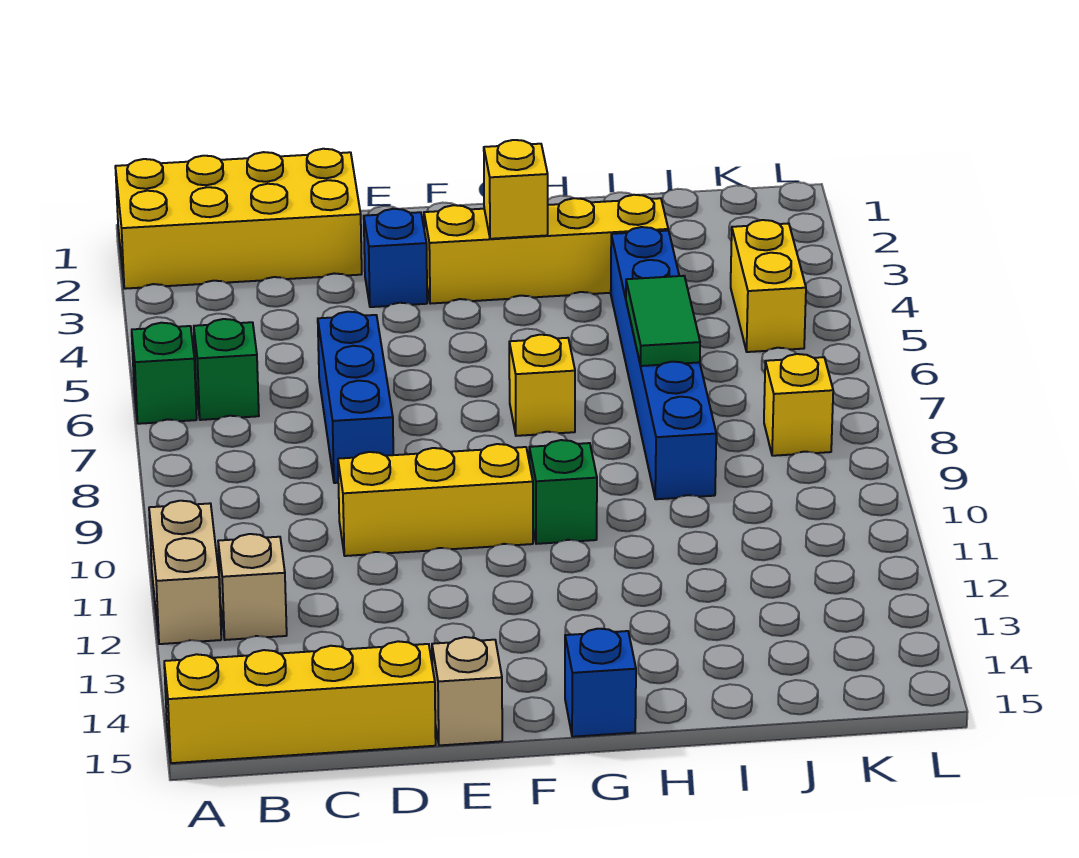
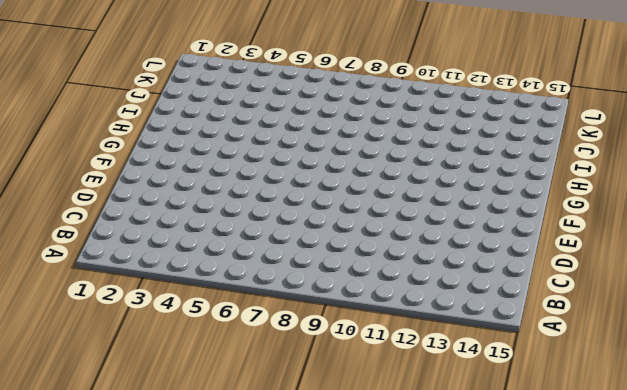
none -> yellow brick A1:D2 level 1
none -> green brick A6 level 1
none -> tan brick A11:A12 level 1

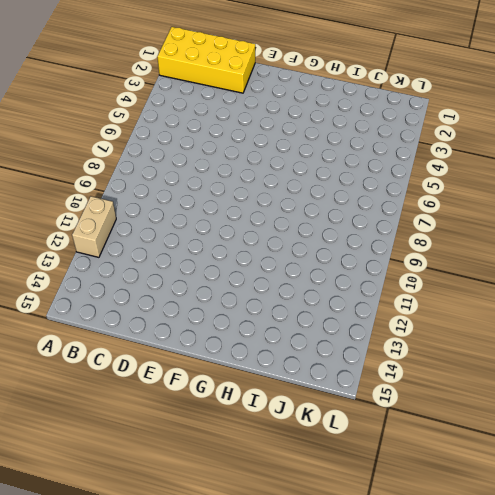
none -> green brick A6 level 1
none -> yellow brick A15:D15 level 1
none -> green brick B6 level 1

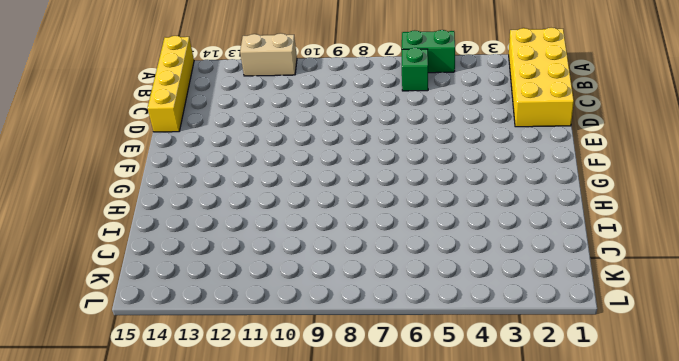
green brick A5:A6 level 1 -> green brick A6 level 1
none -> tan brick B12 level 1
none -> blue brick D6:D8 level 1
none -> yellow brick D10:F10 level 1

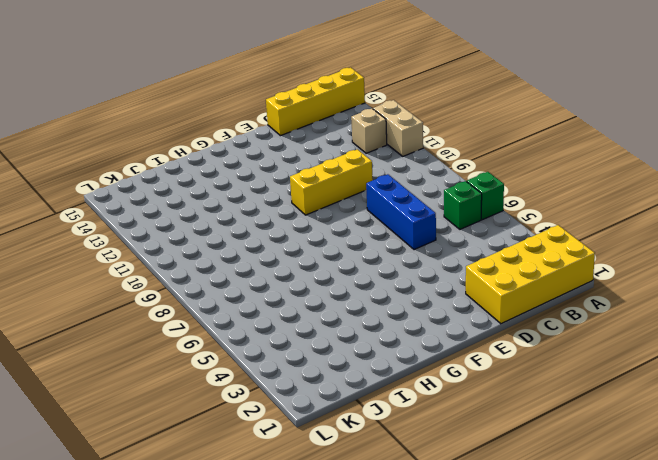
none -> blue brick E3 level 1
none -> tan brick E15 level 1
none -> yellow brick F3:I3 level 1

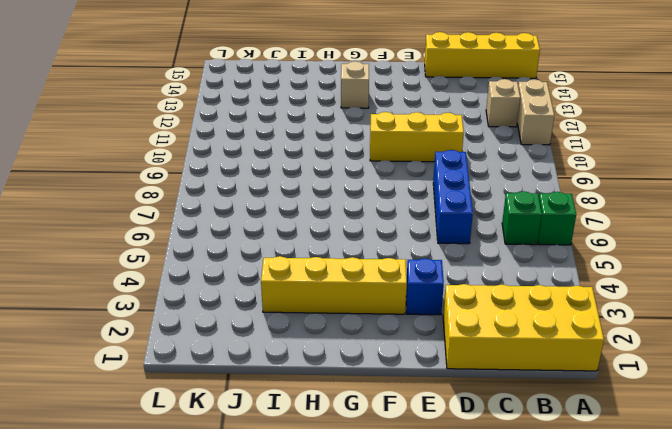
tan brick G13 level 1 -> tan brick E15 level 1
none -> yellow brick G7 level 1
none -> green brick G10 level 1
none -> blue brick G15 level 1

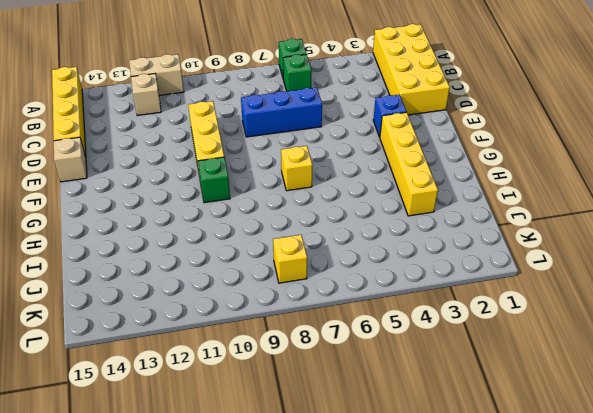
none -> blue brick G15 level 1
none -> blue brick I4:I9 level 1
none -> yellow brick K4:K5 level 1

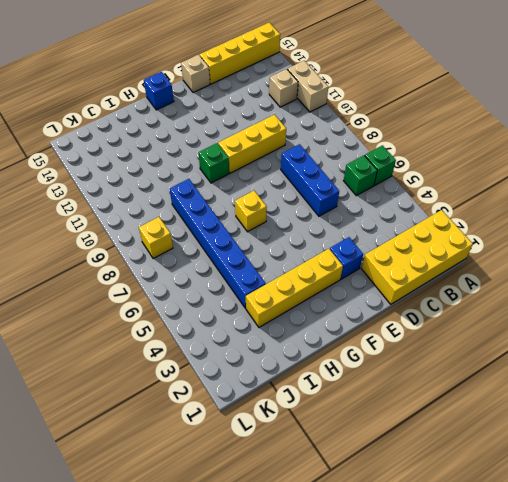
none -> yellow brick K4:K5 level 1
none -> yellow brick G3 level 2
none -> green tile I6:I7 level 2

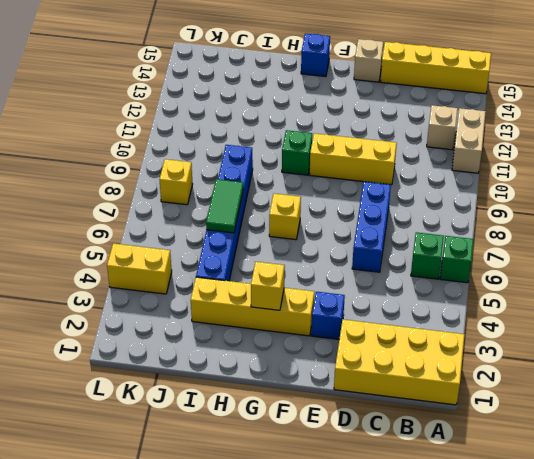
yellow brick K4:L4 level 1 -> yellow brick K4:K5 level 1

